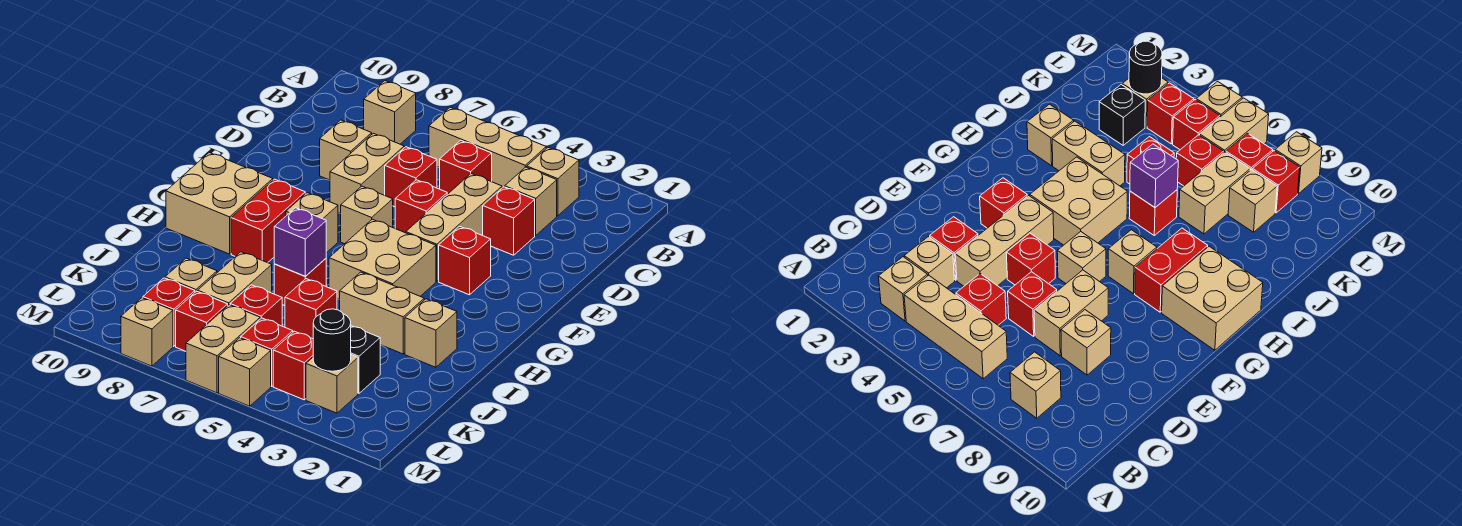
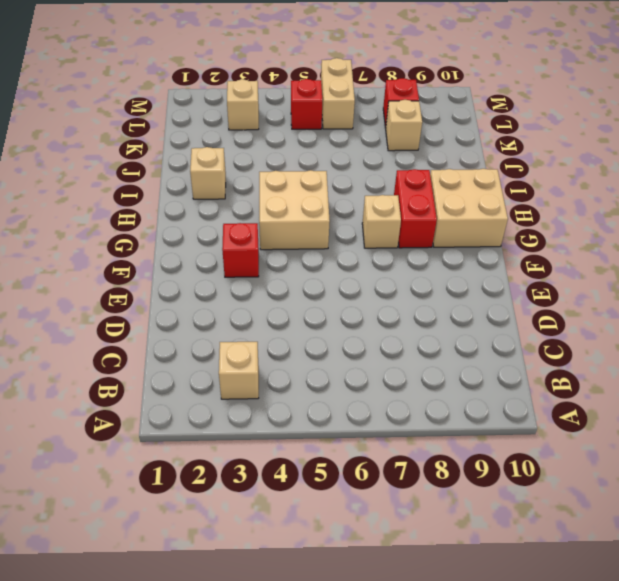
none -> tan brick B4:B6 level 1
none -> tan brick B8 level 1
none -> tan brick C3 level 1
none -> red brick C5 level 1

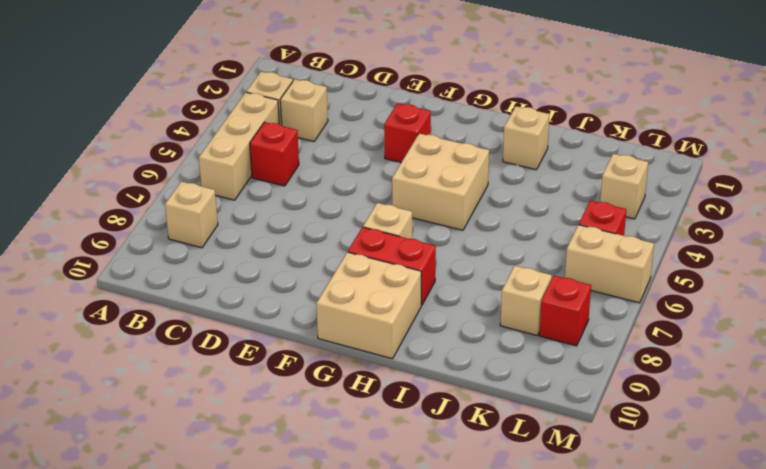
none -> red brick D3 level 1
none -> tan brick D4:F4 level 1
none -> red brick D6 level 1
none -> tan brick D7:E7 level 1

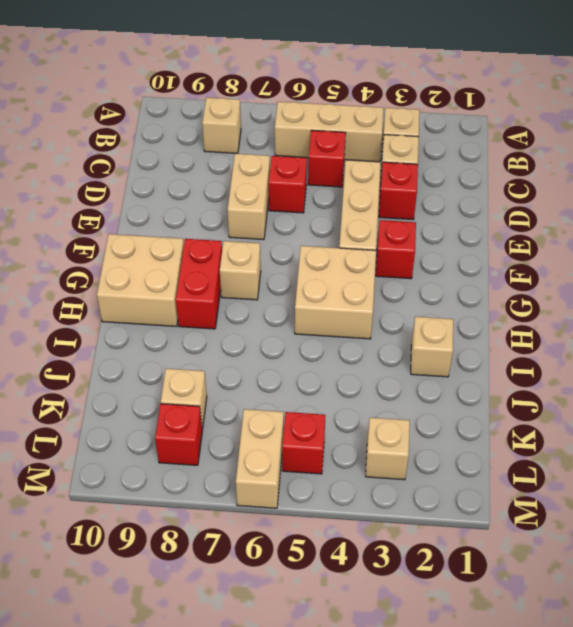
none -> tan brick D8 level 1
none -> red brick E5 level 1
none -> tan brick F6 level 1
none -> tan brick I3:I4 level 1

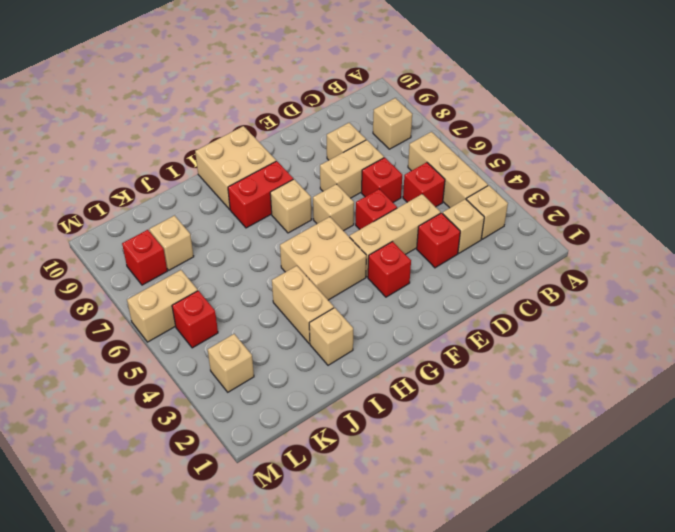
none -> red brick I6 level 1
none -> red brick J5 level 1
none -> tan brick J7:K7 level 1
none -> black brick K3 level 1

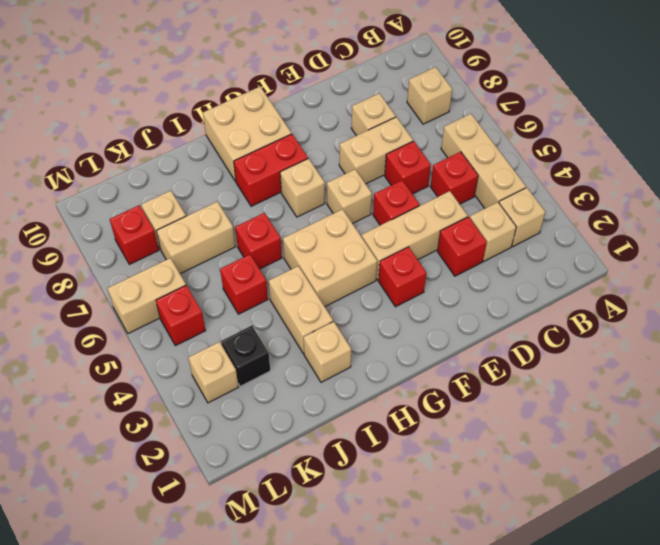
none -> red brick K6 level 1
none -> red brick L4 level 1
none -> red brick L7 level 1
none -> tan brick M5 level 1

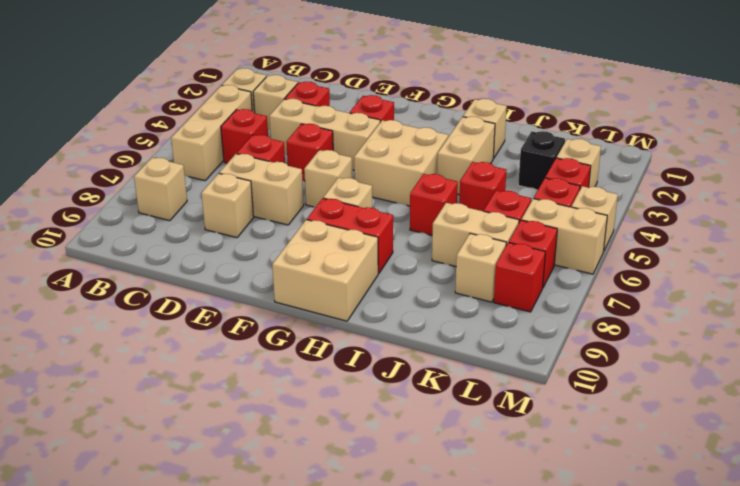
none -> tan brick M8 level 1
none -> purple brick I6 level 2
none -> black round brick L3 level 2

